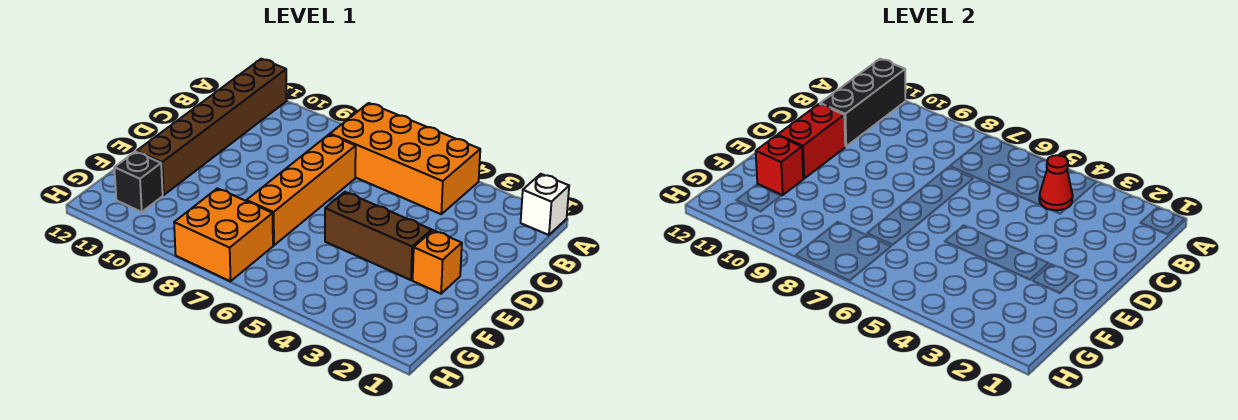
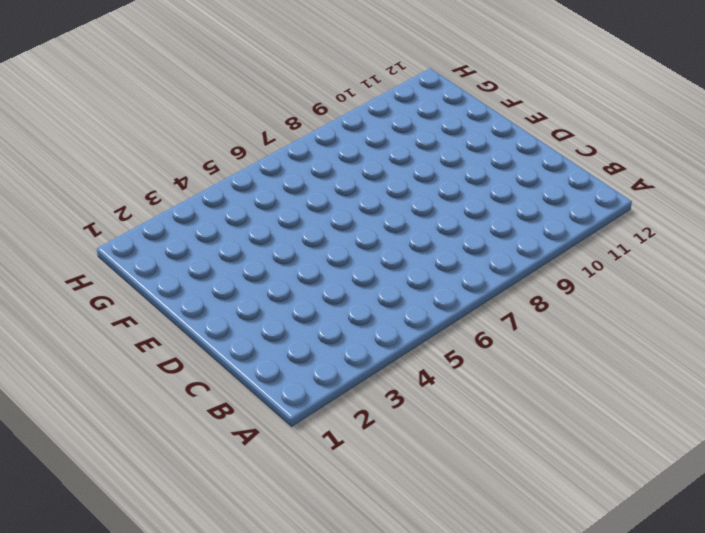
none -> white brick A1 level 1
none -> orange brick A4:B7 level 1
none -> brown brick A11:F11 level 1

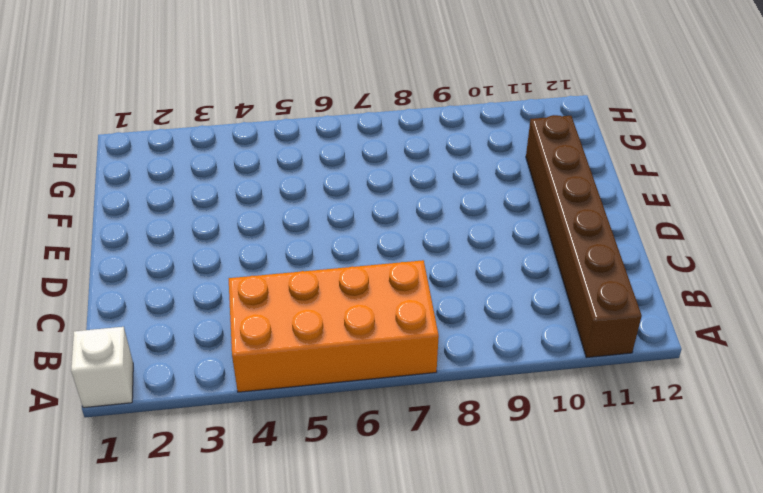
none -> orange brick C7:F7 level 1
none -> orange brick E2 level 1
none -> brown brick E3:E5 level 1

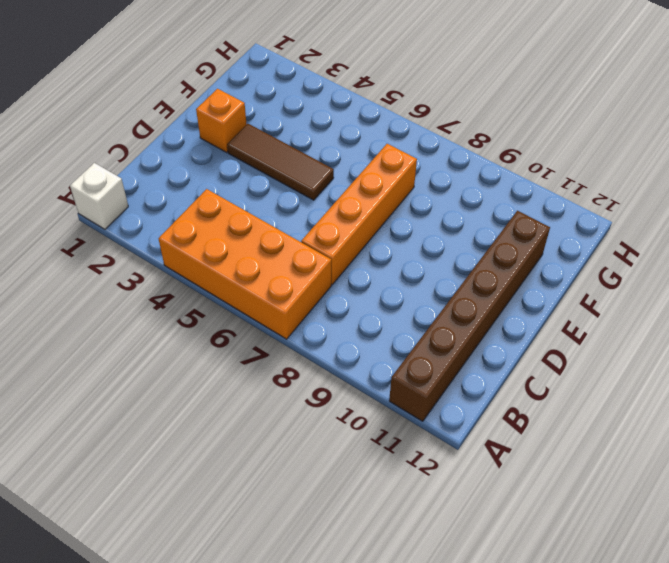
brown tile E3:E5 level 1 -> brown brick E3:E5 level 1
none -> orange brick G7:H8 level 1
none -> black brick G11 level 1
none -> black brick A11:C11 level 2

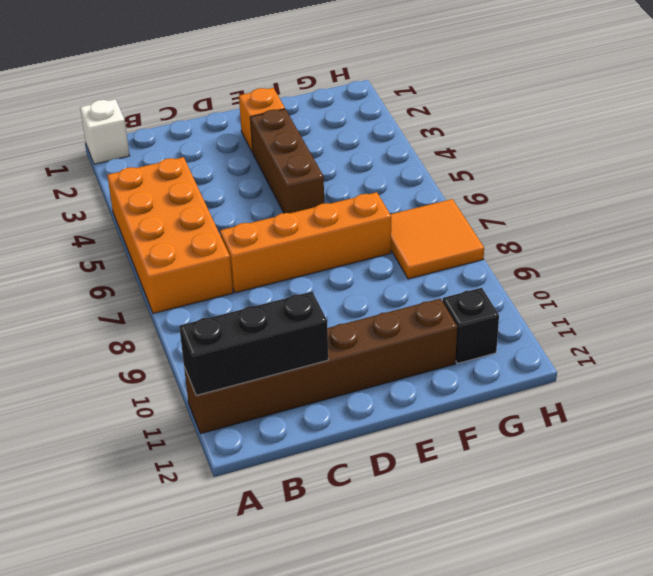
orange tile G7:H8 level 1 -> orange brick G7:H8 level 1
none -> red cone B4 level 2
none -> red brick D11:E11 level 2
none -> red brick F11 level 2

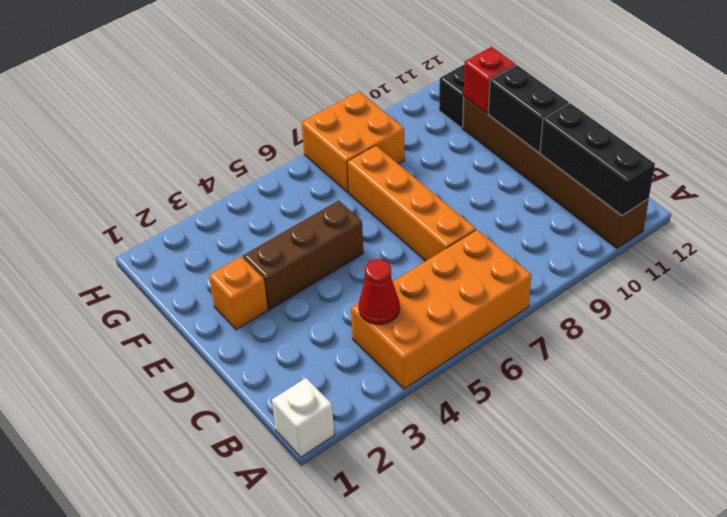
black brick D11:E11 level 2 -> red brick D11:E11 level 2

